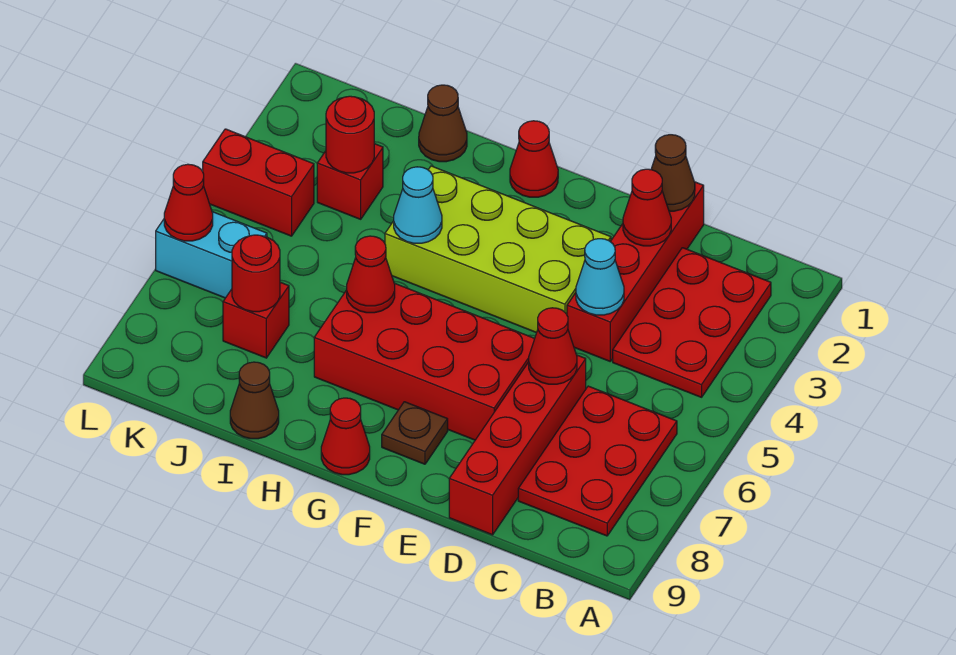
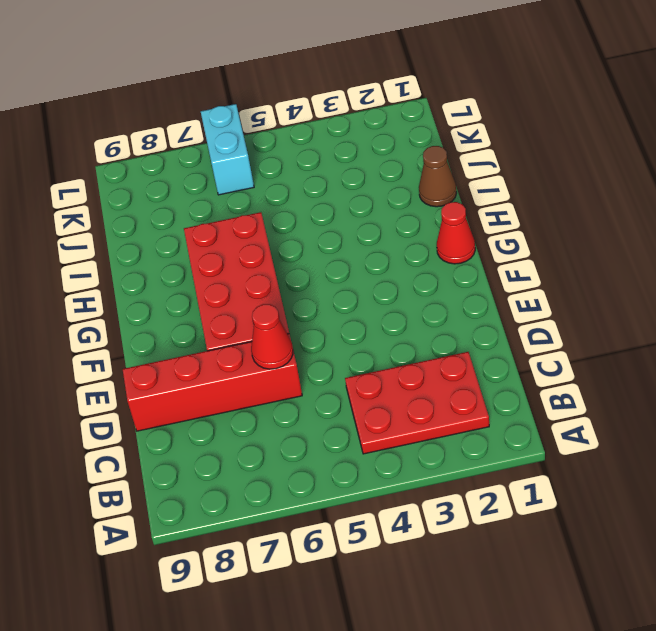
none -> red plate B6:C8 level 1
none -> red brick D1:D4 level 1
none -> lime brick E3:H4 level 1

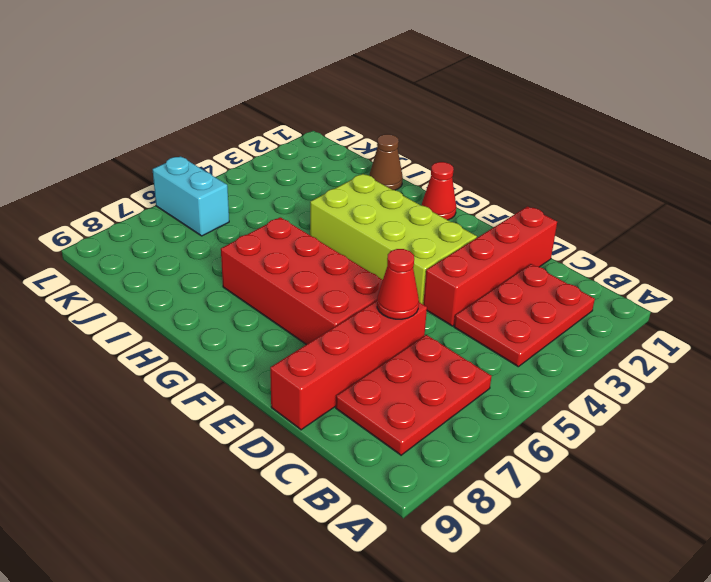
none -> brown plate F8 level 1
none -> red cone G9 level 1
none -> brown cone I9 level 1

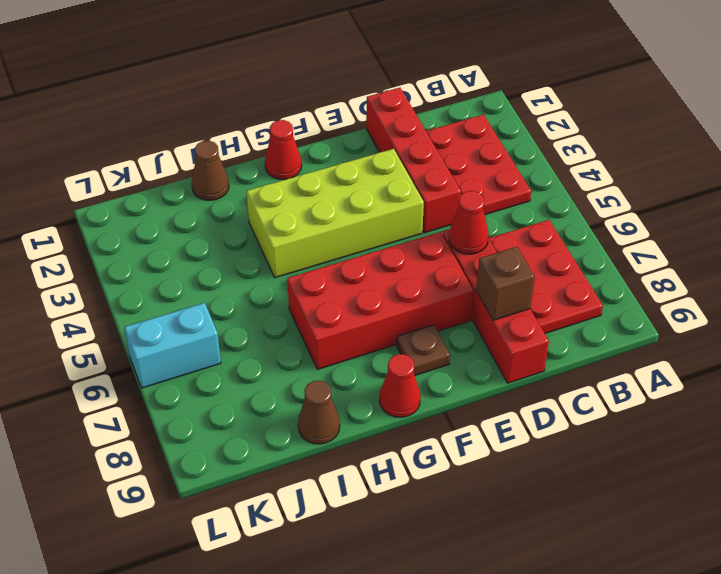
brown brick D8 level 2 -> none
none -> red brick J3 level 1
none -> red brick J7 level 1
none -> red brick K4:L4 level 1

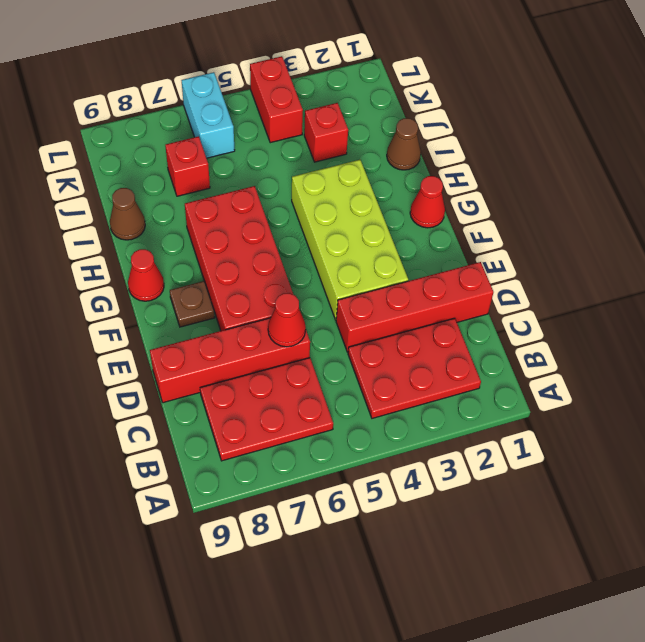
none -> brown cone D1 level 2
none -> red cone D2 level 2
none -> cyan cone D4 level 2

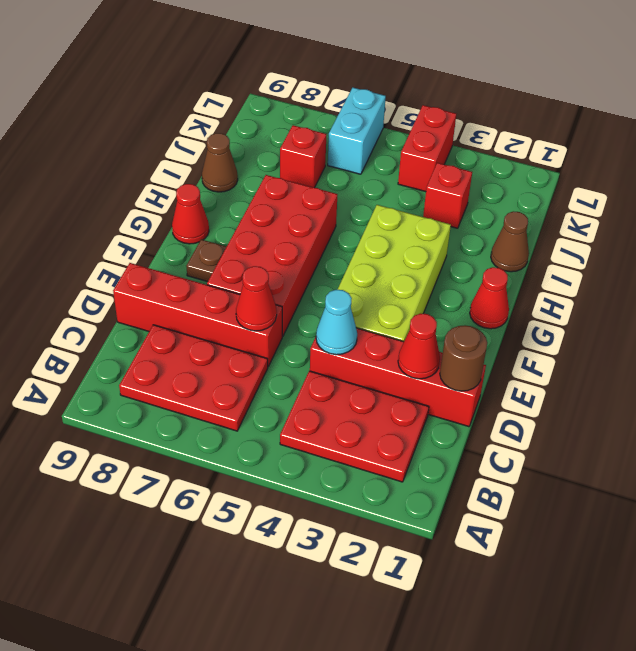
brown round brick D1 level 2 -> brown cone D1 level 2
none -> cyan cone H4 level 2
none -> red cone H6 level 2
none -> red round brick J3 level 2

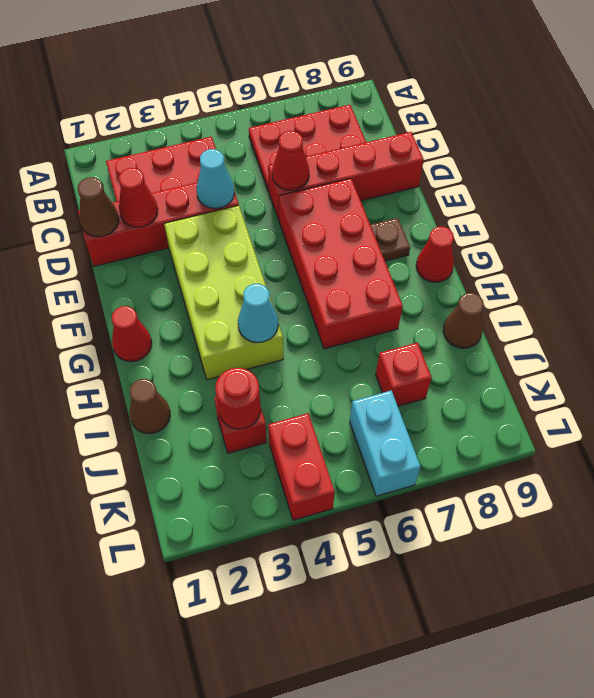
none -> red cone H6 level 2
none -> red round brick J7 level 2
none -> red cone L6 level 2

